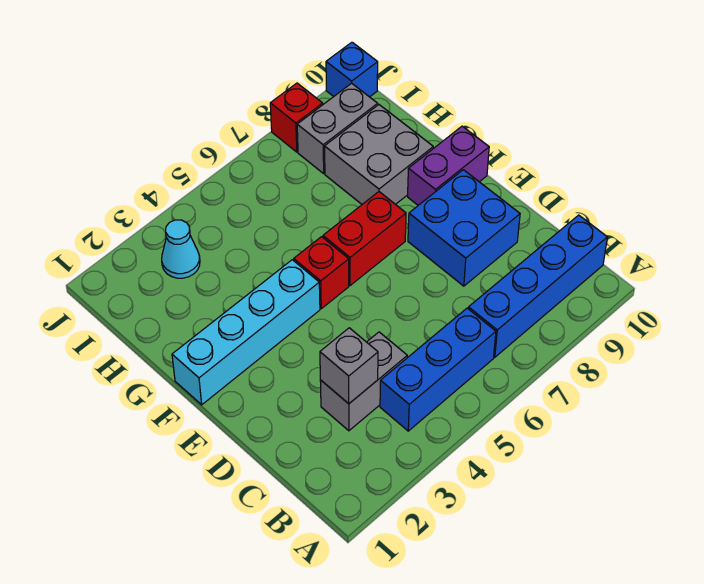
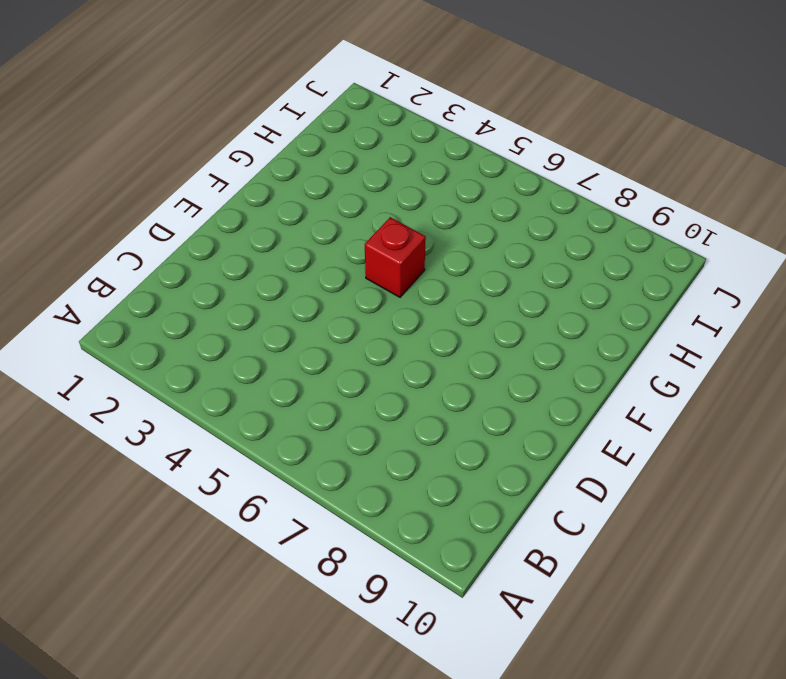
none -> blue brick B4:B6 level 1
none -> blue brick B7:B10 level 1
none -> grey brick C3:C4 level 1

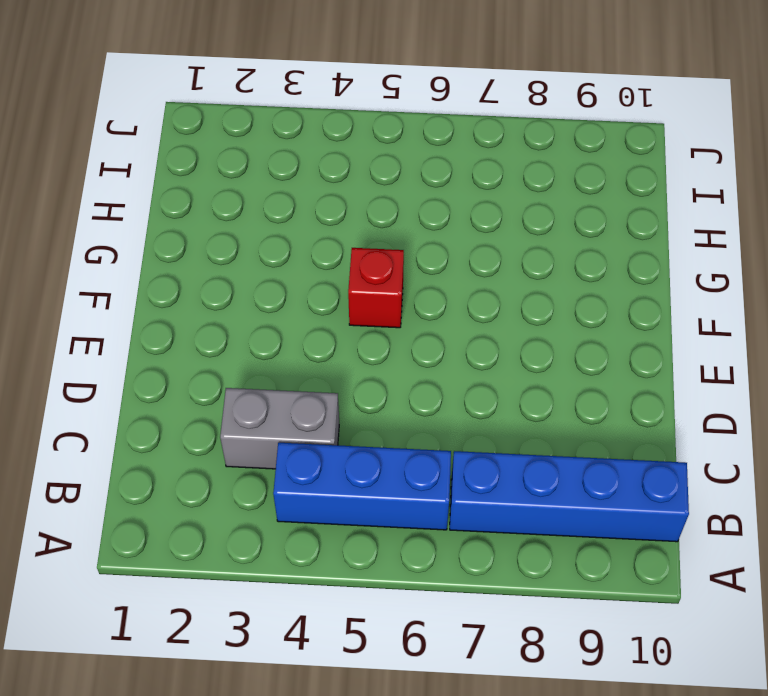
none -> blue brick D8:E9 level 1
none -> cyan brick F1:F4 level 1
none -> red brick F6:F7 level 1

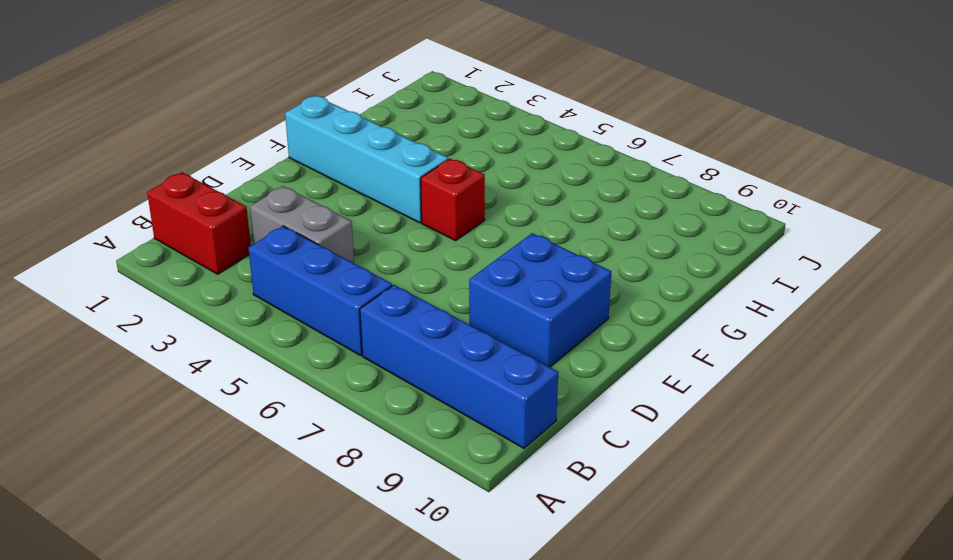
red brick B1:B2 level 1 -> red brick F6:F7 level 1
none -> purple brick F9:F10 level 1
none -> grey brick G8:H9 level 1
none -> cyan cone I3 level 1

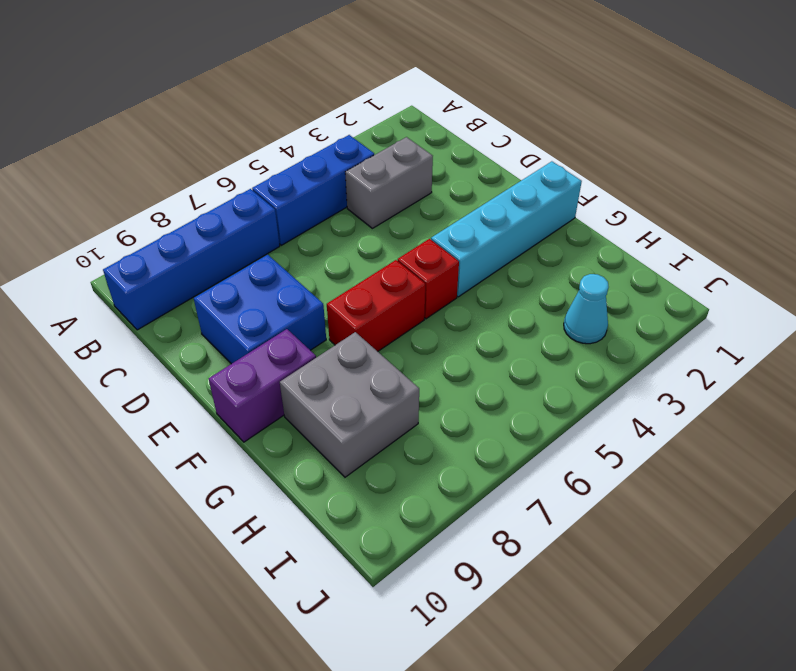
none -> grey brick I8:I9 level 1
none -> red brick J8 level 1
none -> blue brick J10 level 1

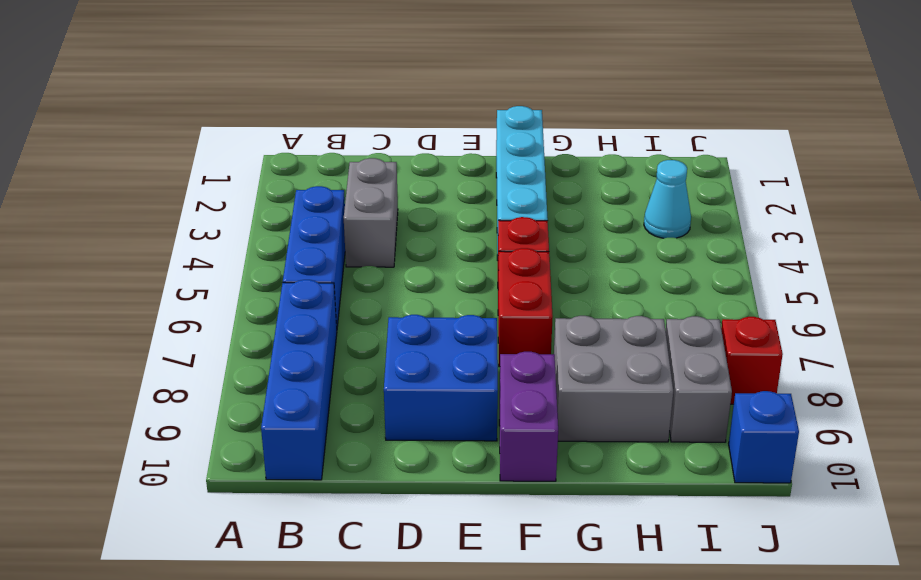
none -> grey brick C3 level 2

